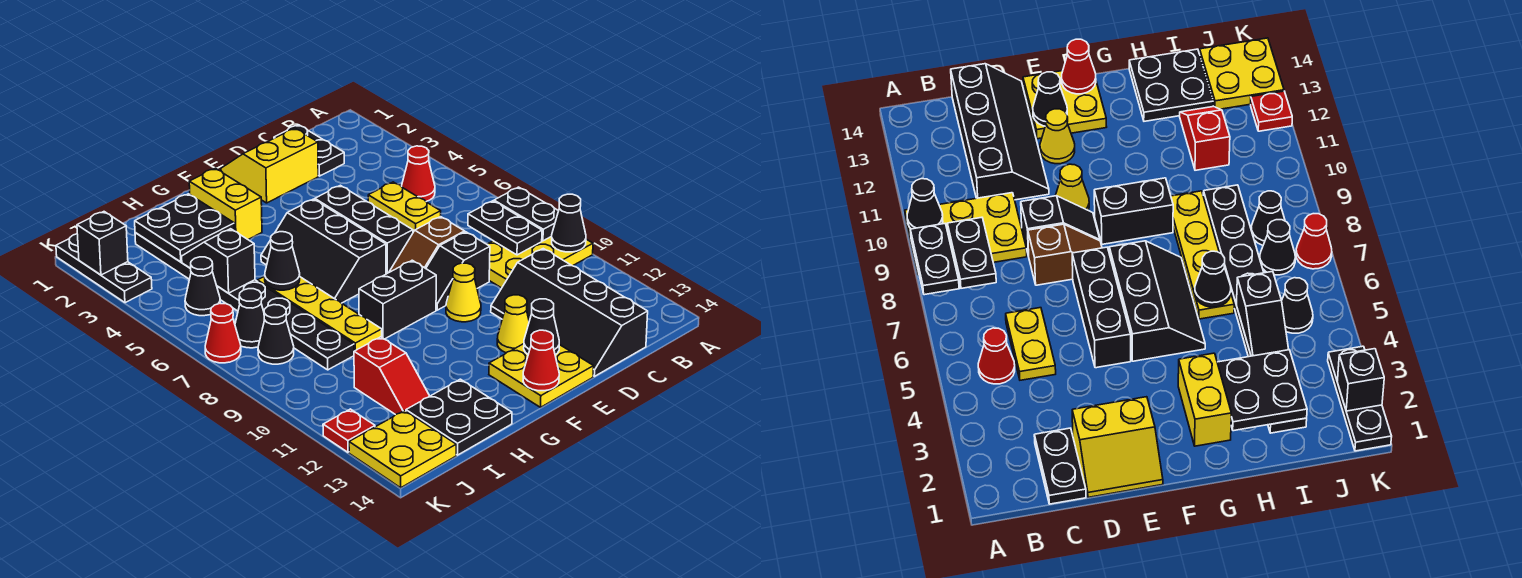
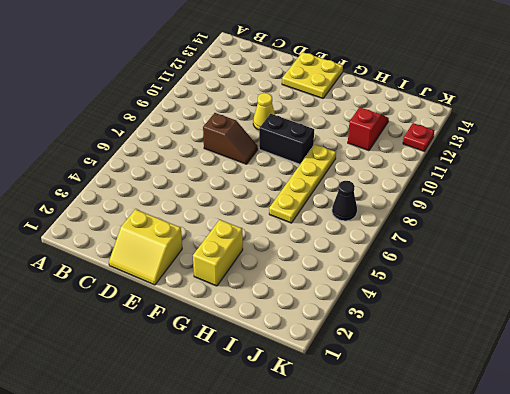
none -> yellow plate A9:C10 level 1
none -> red cone B5 level 1
none -> black plate C1:C2 level 1
none -> yellow plate C5:C6 level 1

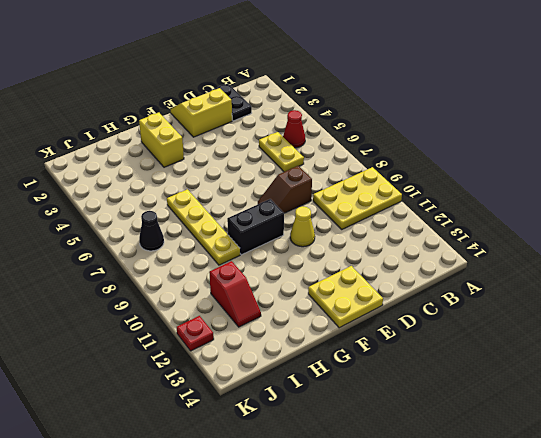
none -> black slope C11:D14 level 1 top C
none -> black slope D9:E9 level 1 top D
none -> black brick E5:E7 level 1
none -> yellow cone E12 level 1

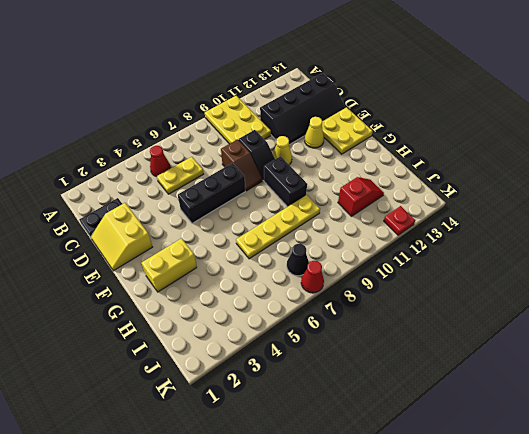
none -> black slope F5:G7 level 1 top F
none -> black plate H13:I14 level 1
none -> black plate I2:I9 level 1
none -> black cone J5 level 1

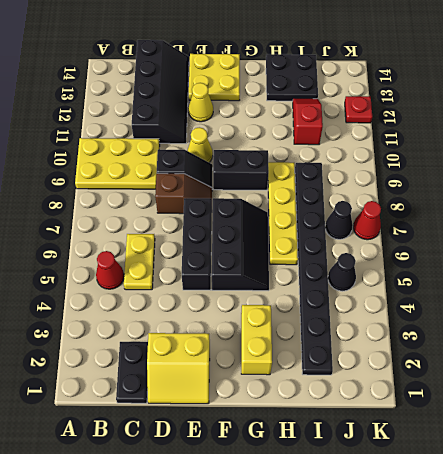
none -> black cone J8 level 1
none -> yellow plate J13:K14 level 1
none -> black plate K1:K3 level 1
none -> black plate A8:A9 level 2

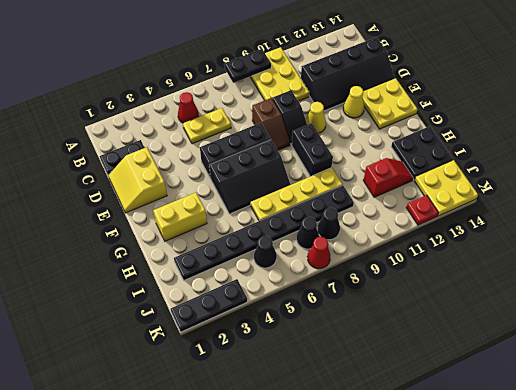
none -> black cone A10 level 2
none -> black plate B8:B9 level 2
none -> black cone E13 level 2
none -> red cone F14 level 2

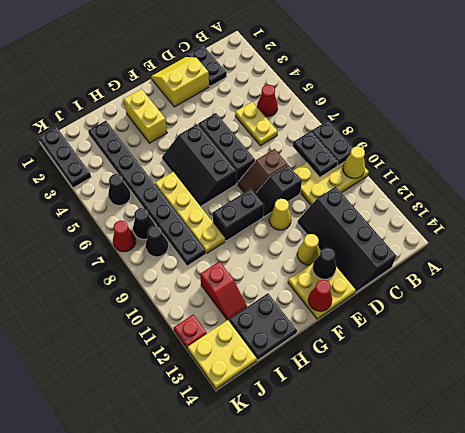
yellow cone A10 level 2 -> black cone A10 level 2
none -> black plate H2:I3 level 2
none -> black cone H6 level 2
none -> black slope I4:I5 level 2 top 5
none -> black brick K2 level 2

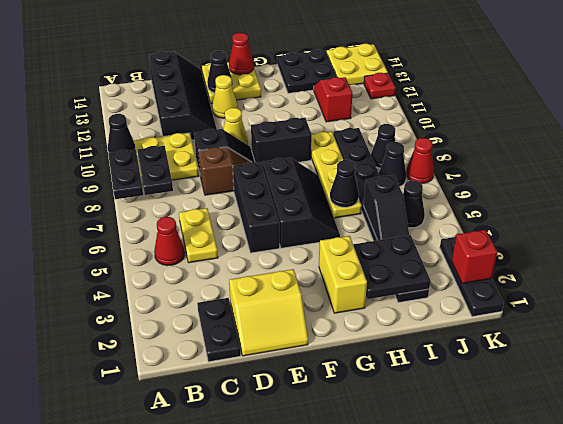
red brick K2 level 2 -> black brick K2 level 2

